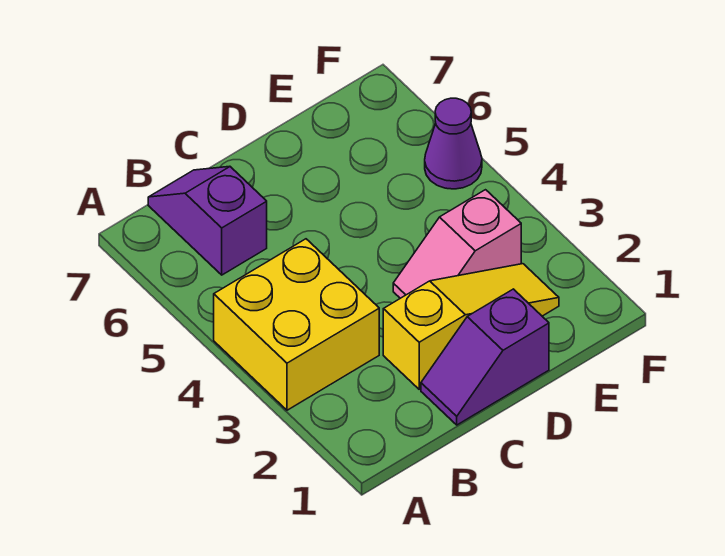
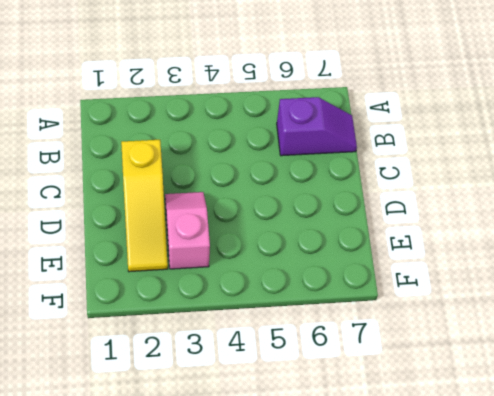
none -> yellow brick A3:B4 level 1
none -> purple slope C1:D1 level 1 top D

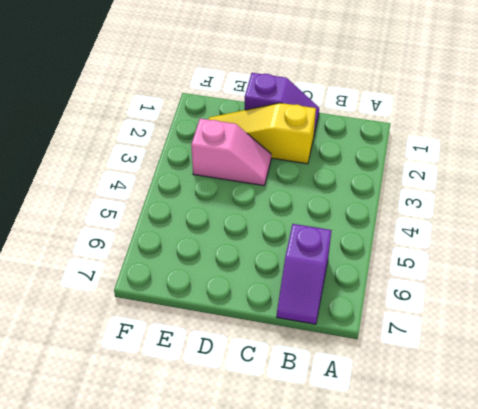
none -> yellow brick A3:B4 level 1
none -> purple cone F5 level 1

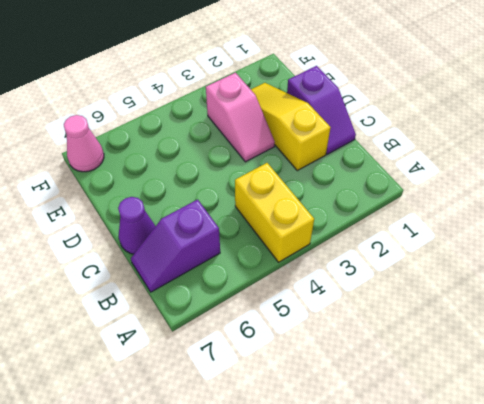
yellow brick A4:B4 level 1 -> yellow brick A3:B4 level 1
purple cone C7 level 1 -> purple cone F5 level 1
pink cone F7 level 1 -> none

